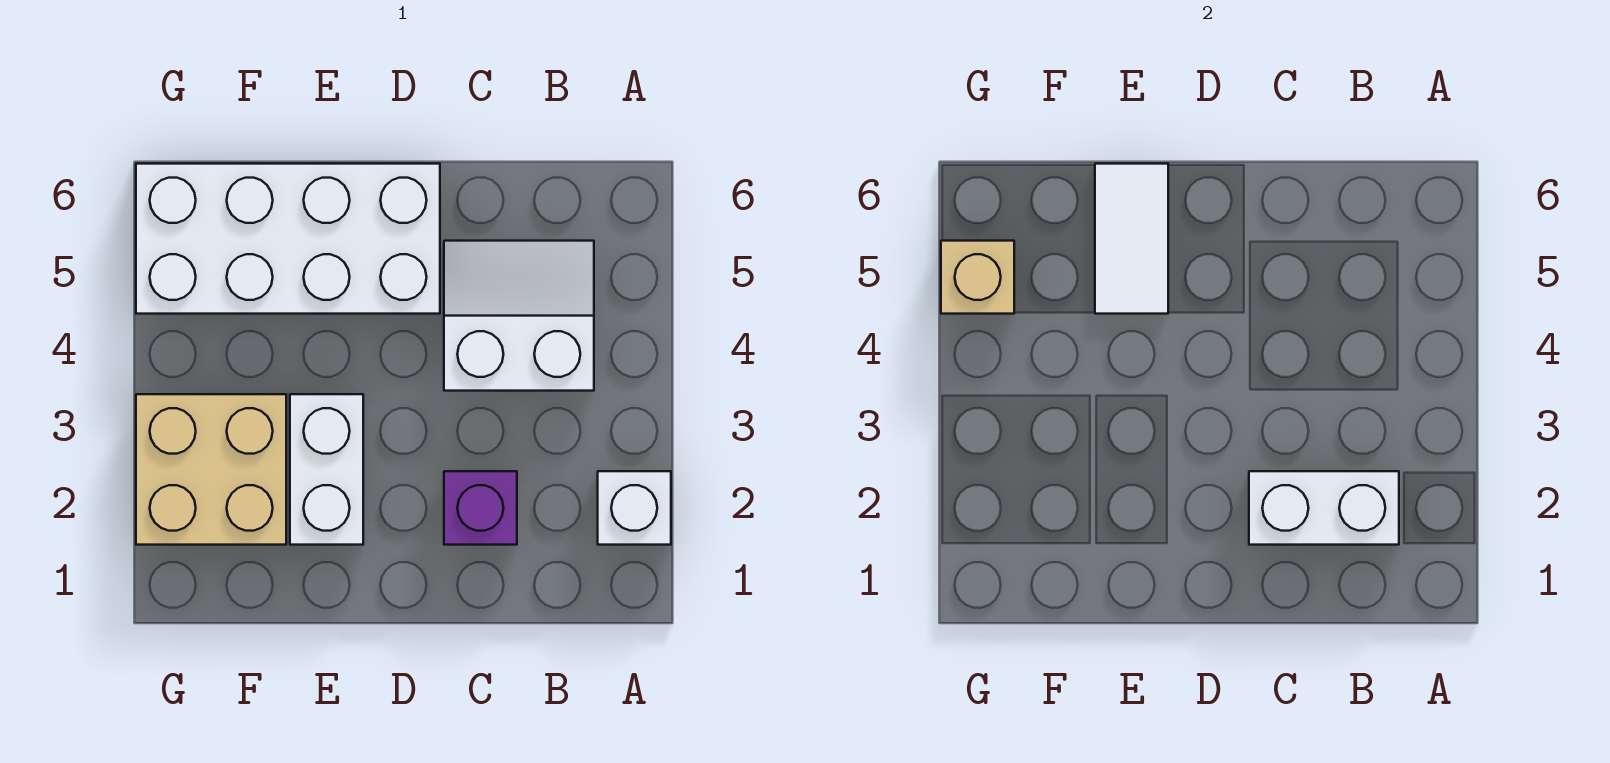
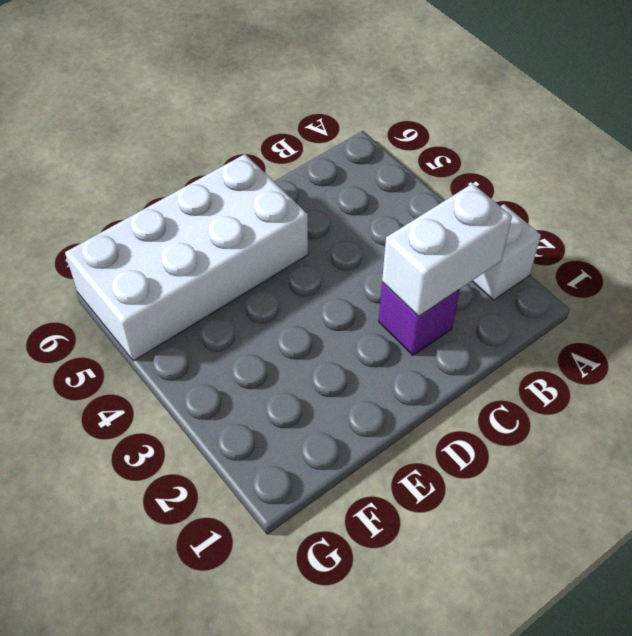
none -> white slope B4:C5 level 1 top 4
none -> white brick E2:E3 level 1

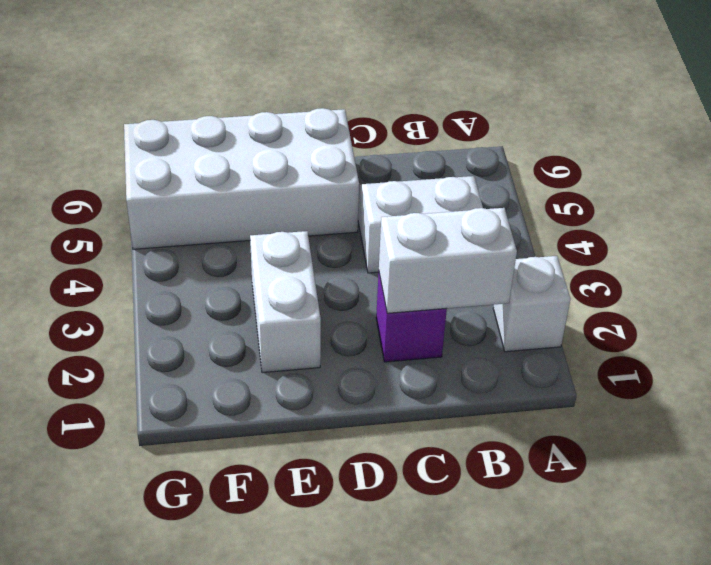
none -> tan brick F2:G3 level 1
none -> white tile E5:E6 level 2

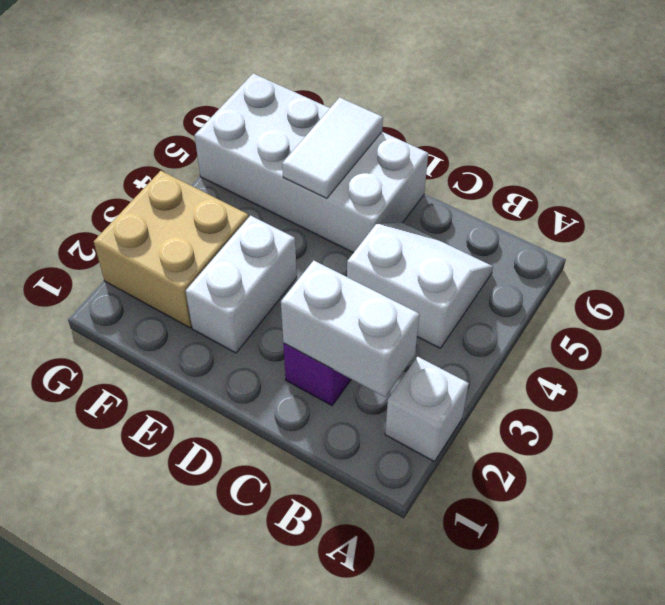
none -> tan brick G5 level 2

